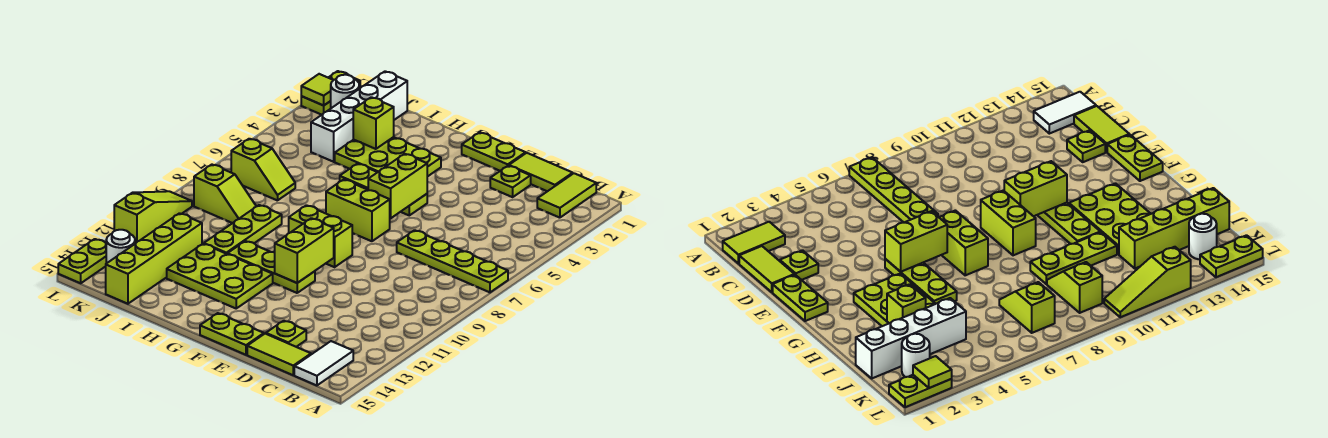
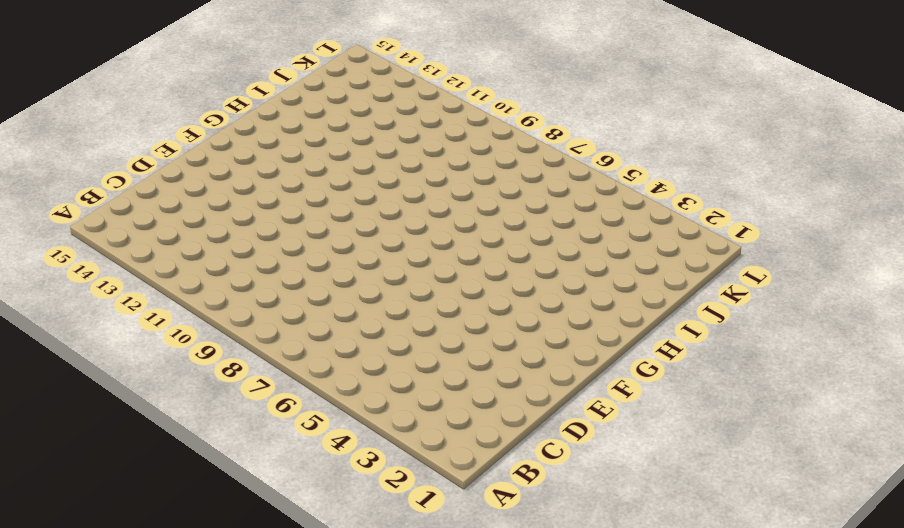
none -> lime plate A7:D7 level 1
none -> lime tile B1:B2 level 1
none -> white tile B14:B15 level 1

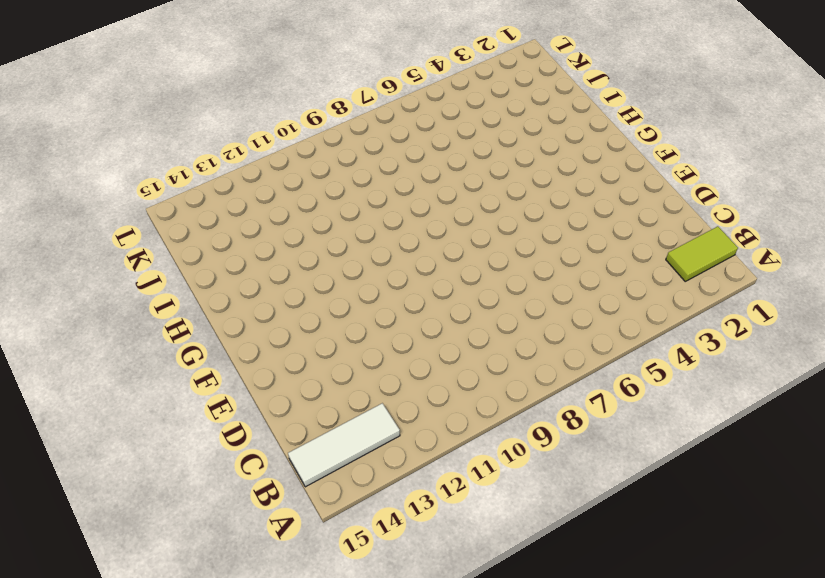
white tile B13:B15 level 1 -> white tile B14:B15 level 1
none -> lime plate A7:D7 level 1
none -> lime tile C1:D1 level 1
none -> lime tile C15:D15 level 1

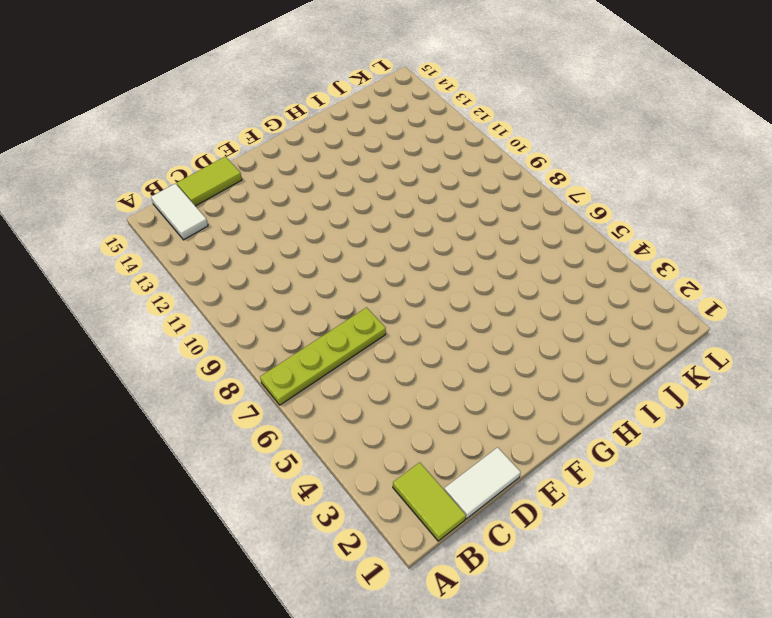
white tile C1:D1 level 1 -> lime tile C1:D1 level 1
none -> lime plate D2 level 1
none -> lime plate D14 level 1
none -> lime plate E1:F1 level 1

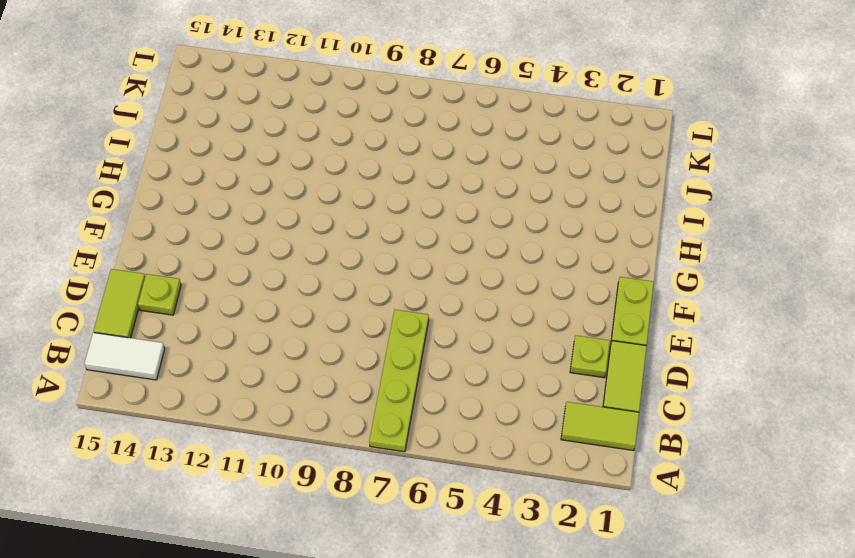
none -> lime plate E15:F15 level 1
none -> lime plate F5:H5 level 1
none -> lime brick F7:G7 level 1

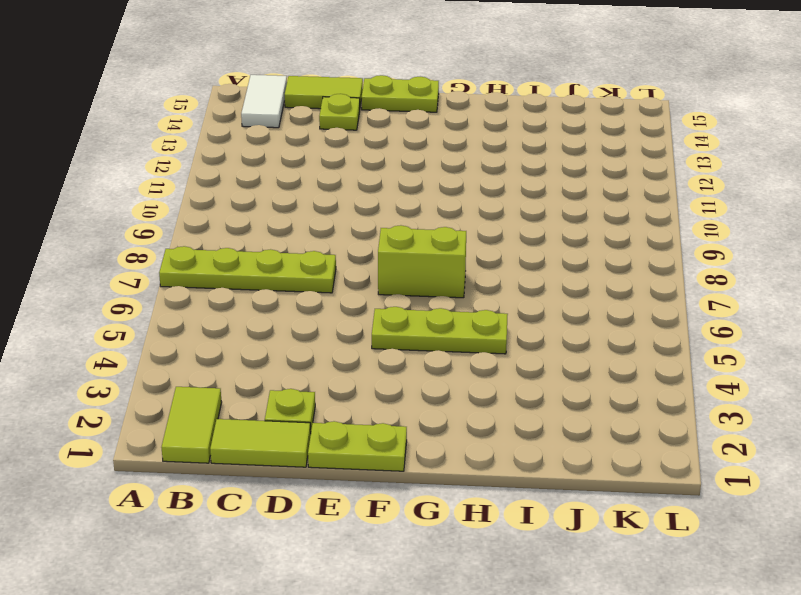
none -> lime brick F9:G9 level 1
none -> lime plate F11:H11 level 1
none -> lime plate G3:I4 level 1

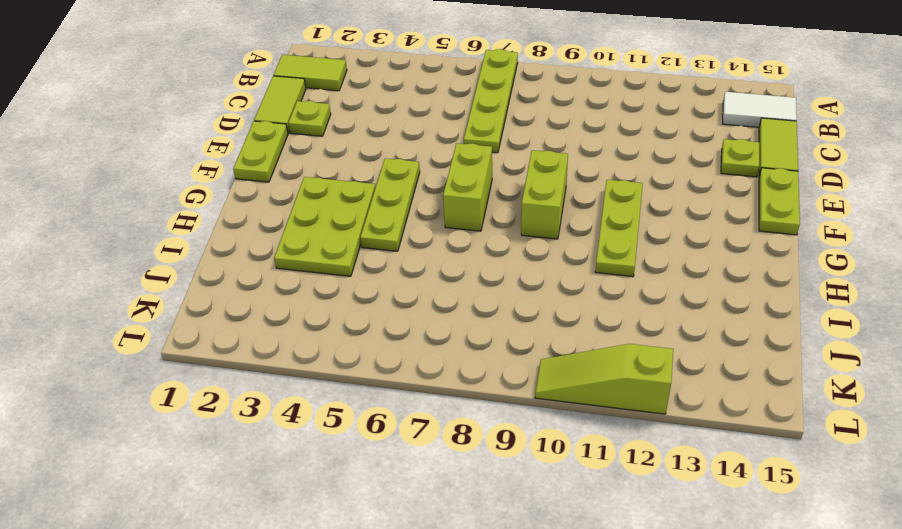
none -> lime plate G12:I13 level 1
none -> lime plate I9:I11 level 1
none -> white brick J1:J4 level 1

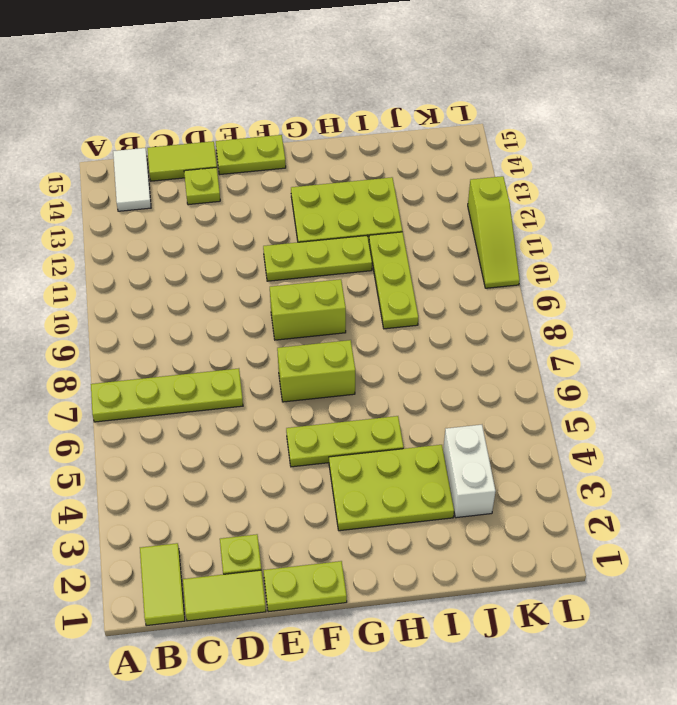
white brick J3:J4 level 1 -> white brick J1:J4 level 1
none -> lime slope J7:K7 level 1 top K
none -> lime slope J9:K9 level 1 top K
none -> lime brick J12:J15 level 1

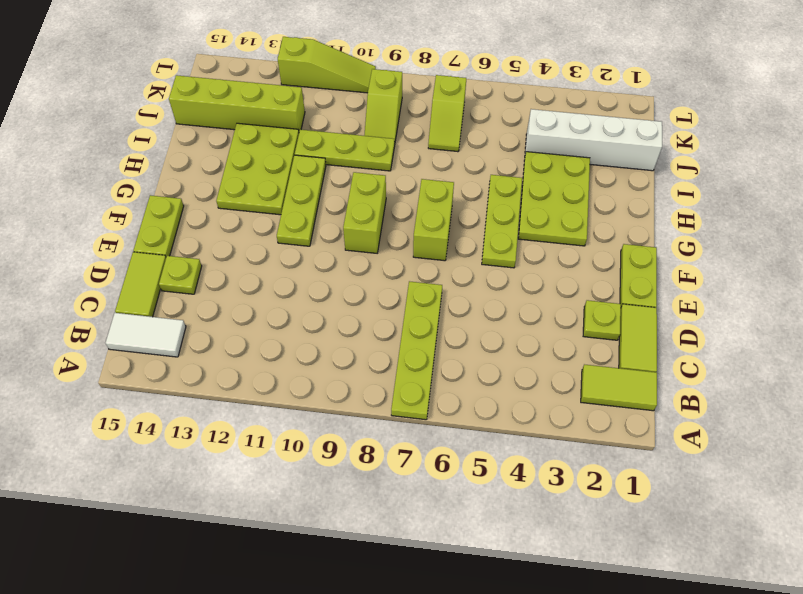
none -> white round brick K2 level 1
none -> white round brick K14 level 1
none -> lime plate L1:L2 level 1

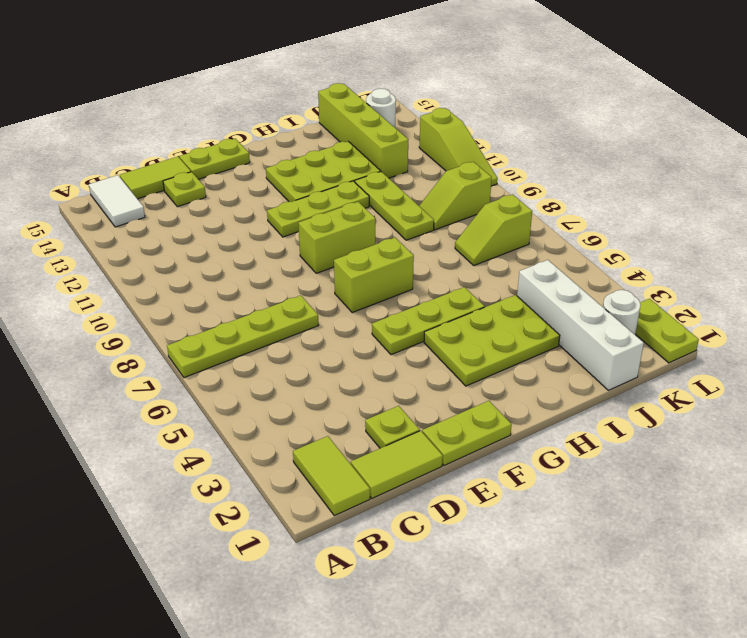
none -> lime plate L14:L15 level 1
none -> lime brick F5:F6 level 2
none -> lime brick F10:F11 level 2

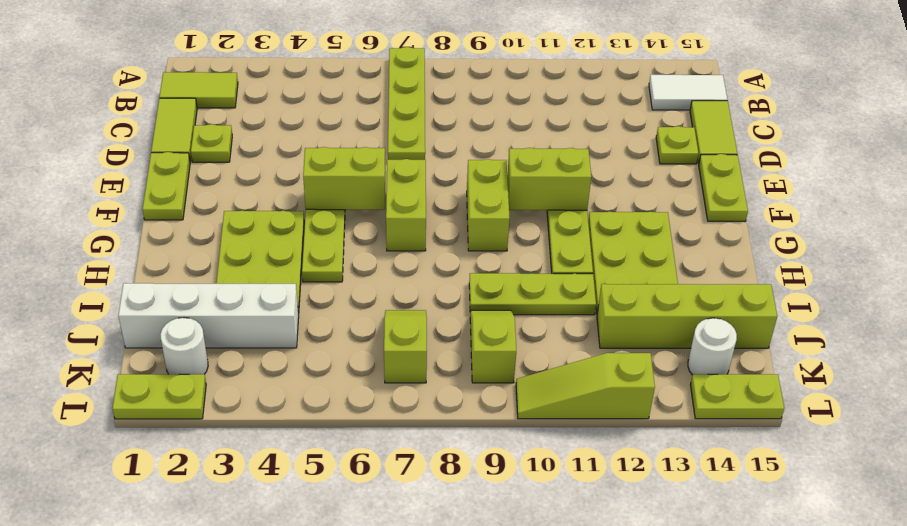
none -> lime brick I3 level 2
none -> lime tile L2 level 2

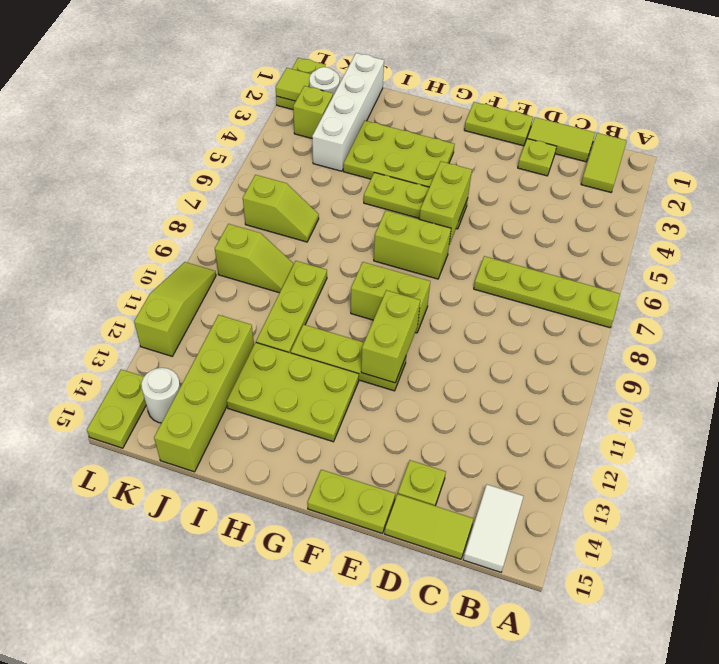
lime brick K3 level 1 -> lime brick I3 level 2

